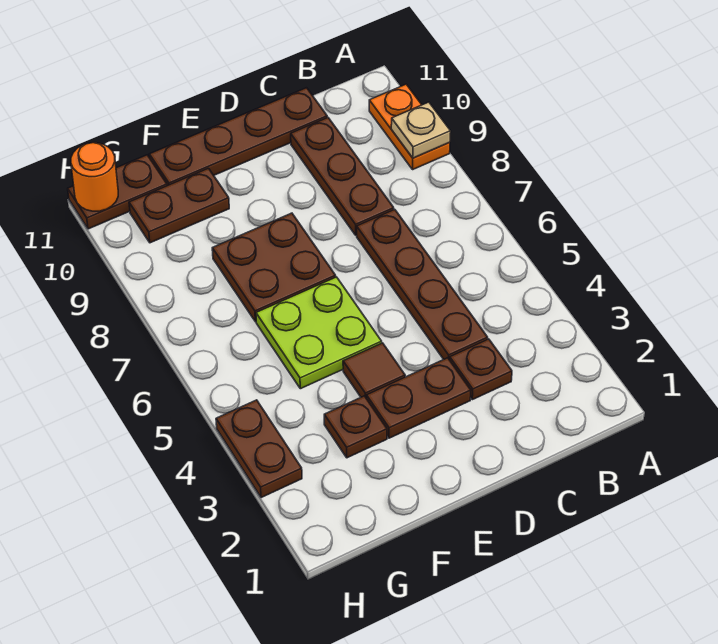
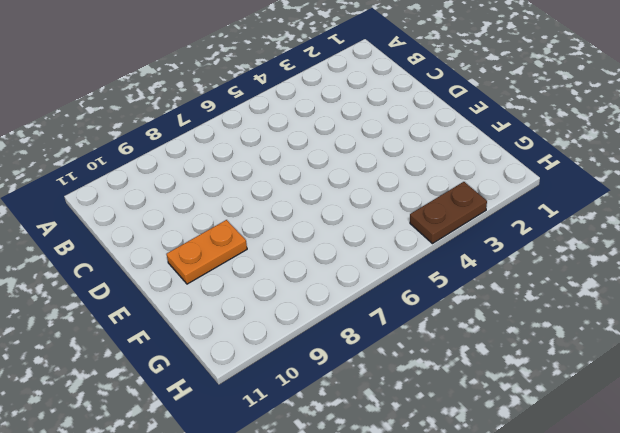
orange plate E9:E10 level 1 -> orange plate A9:A10 level 1
none -> brown plate C3 level 1
none -> brown plate C4:C7 level 1
none -> brown plate C8:C10 level 1

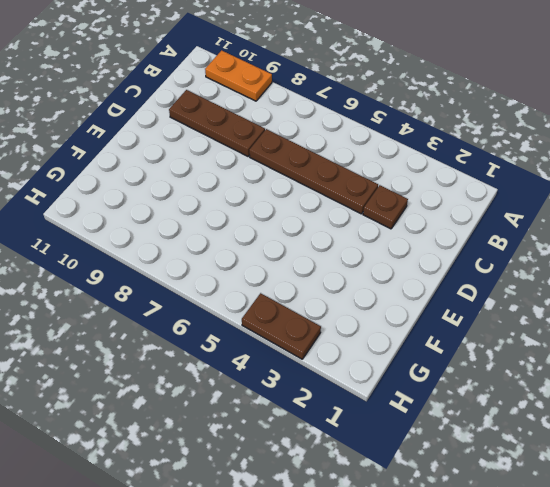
none -> brown plate C11:F11 level 1
none -> brown plate D3:E3 level 1
none -> brown tile E4 level 1

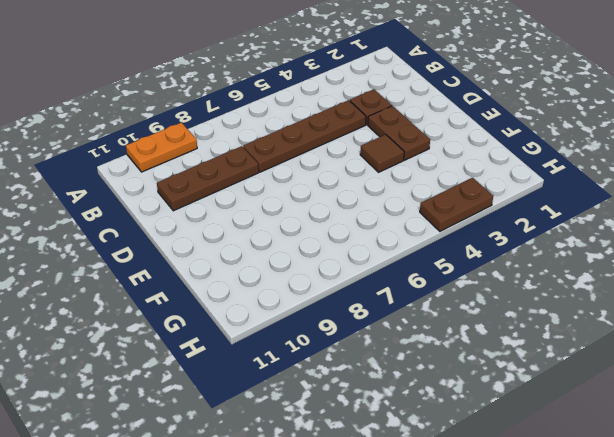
none -> brown plate C11:F11 level 1
none -> lime plate E5:F6 level 1
none -> brown plate E7:F8 level 1

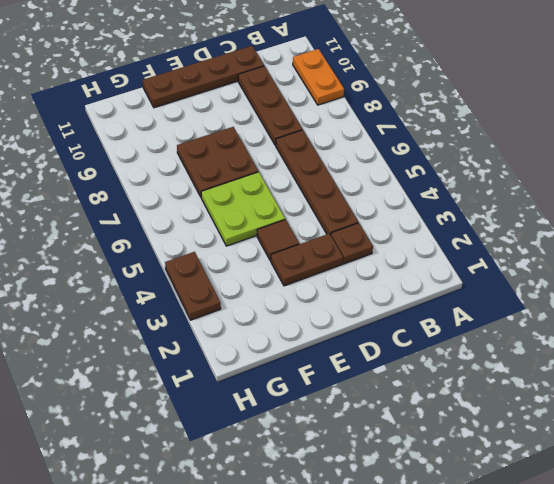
none -> brown plate F3 level 1
none -> brown plate F10:G10 level 1
none -> brown plate G11:H11 level 1

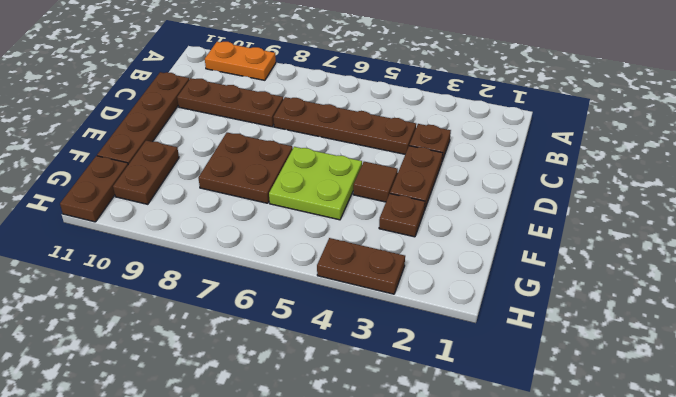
none -> tan plate A9 level 2
none -> orange round brick H11 level 2

